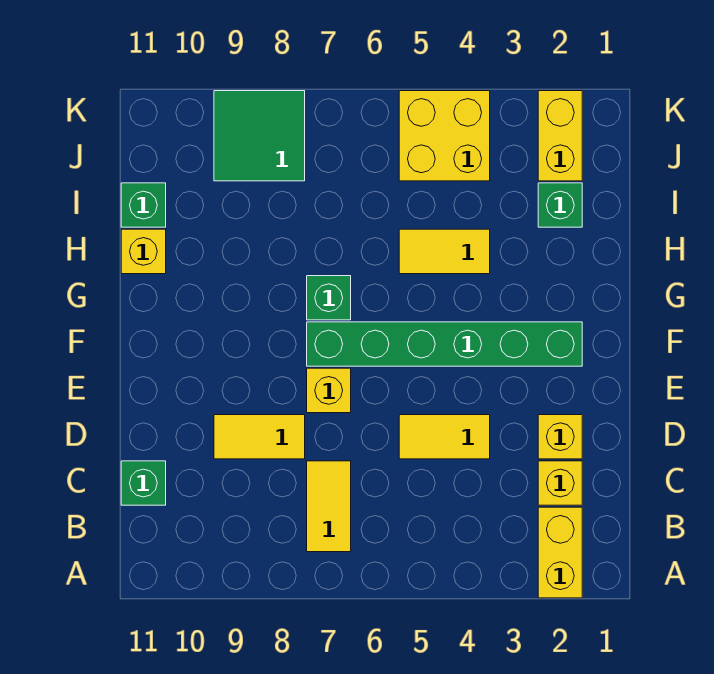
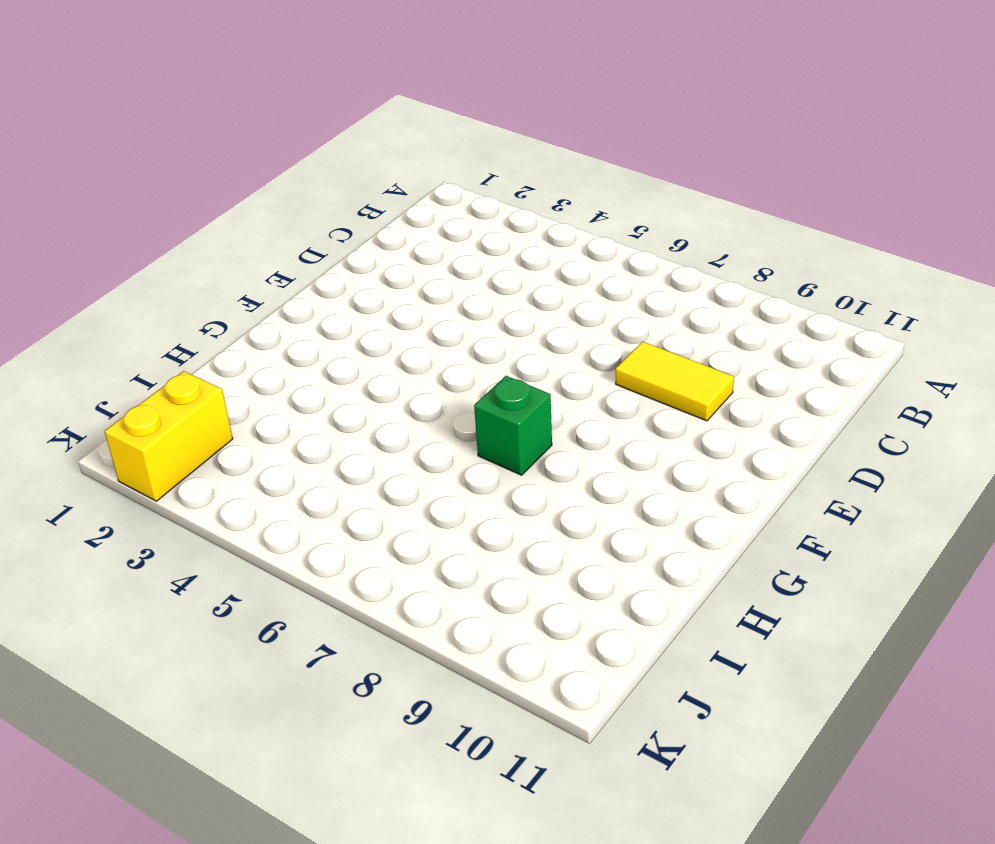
none -> yellow brick A2:B2 level 1
none -> yellow tile B7:C7 level 1
none -> yellow brick C2 level 1

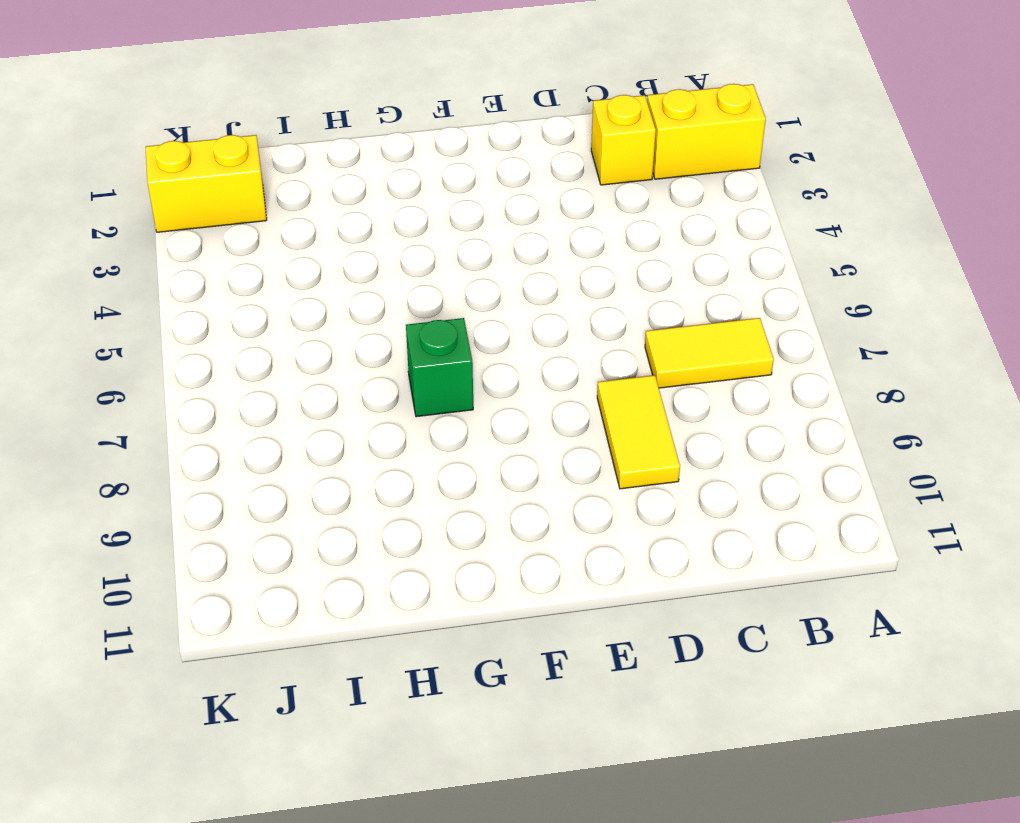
none -> green brick C11 level 1
none -> yellow brick D2 level 1
none -> yellow tile D4:D5 level 1

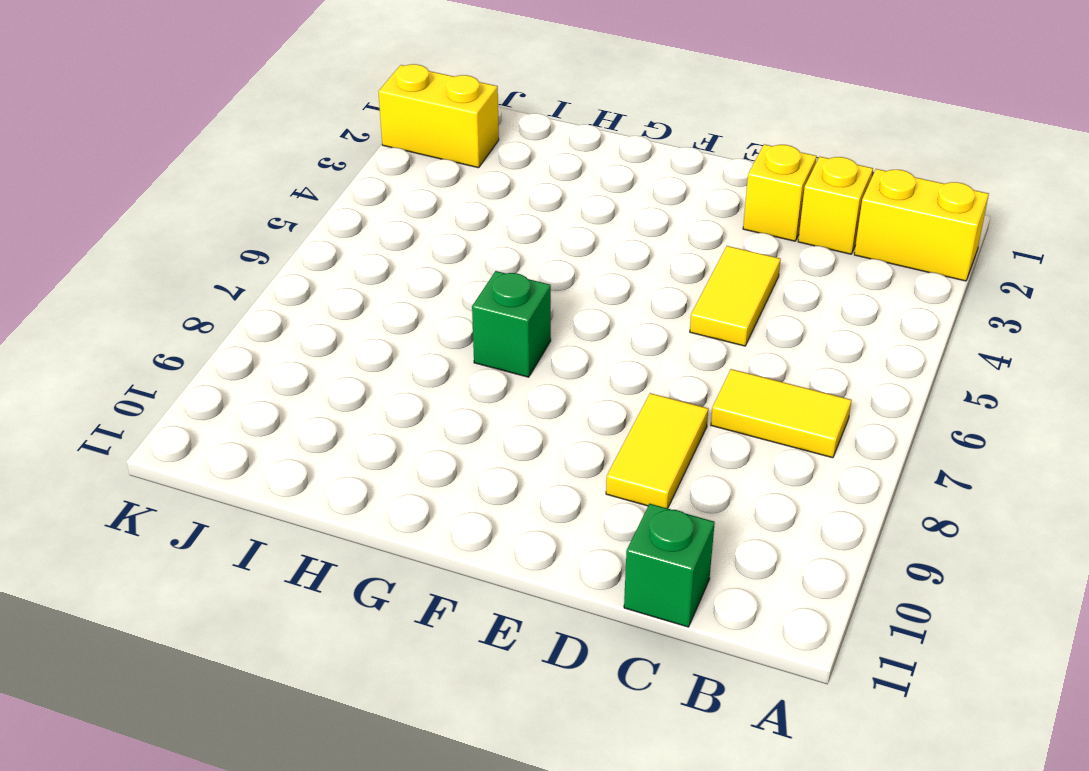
none -> yellow brick E7 level 1
none -> green brick F2:F7 level 1
none -> yellow tile H4:H5 level 1

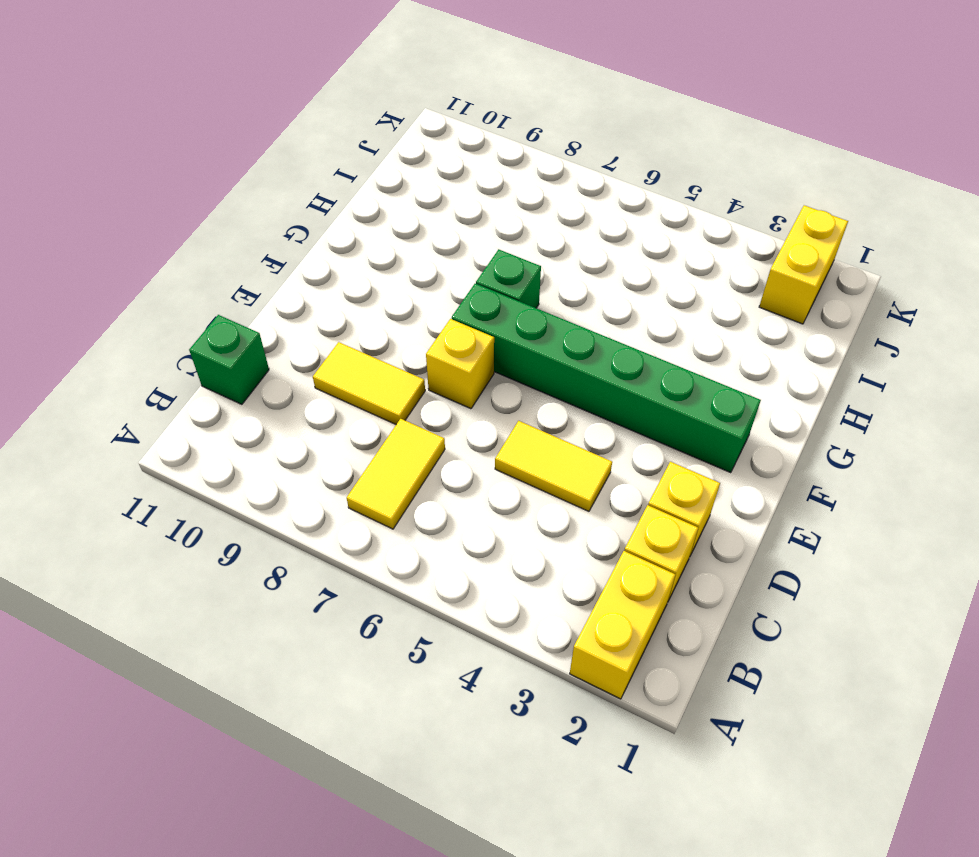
none -> yellow tile H4:H5 level 1
none -> yellow brick H11 level 1
none -> green brick I2 level 1

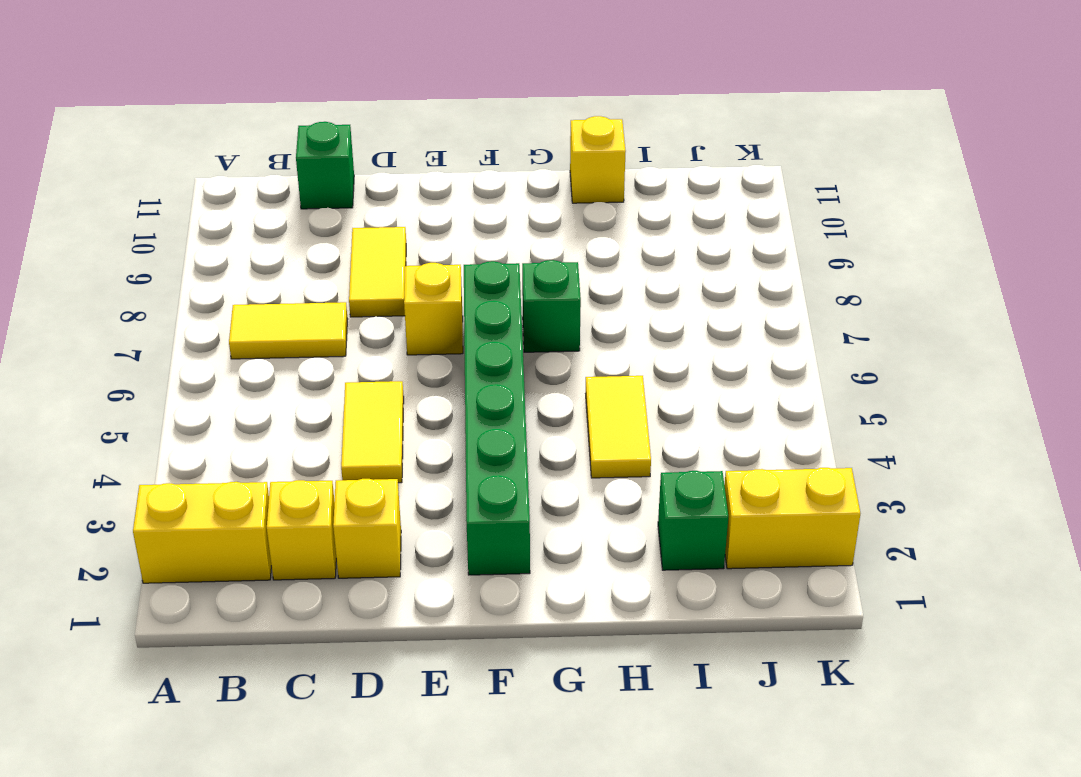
none -> green brick I11 level 1
none -> yellow brick J4:K5 level 1
none -> green tile J8:K9 level 1

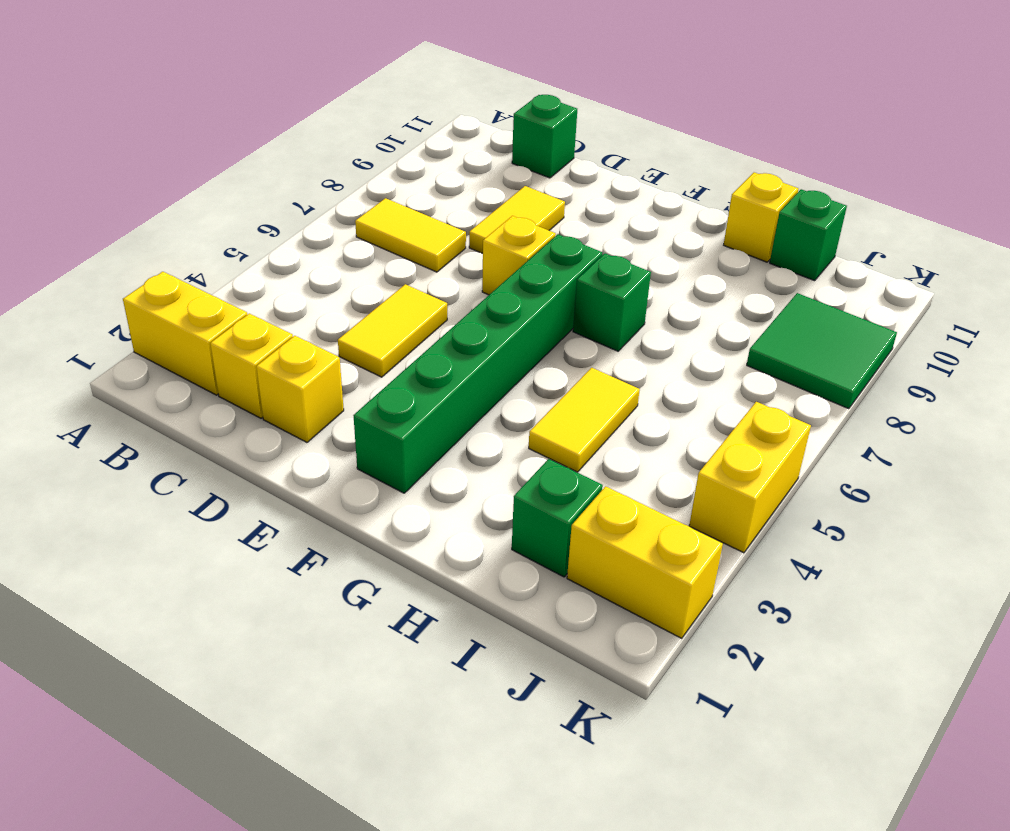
yellow brick K4:K5 level 1 -> yellow brick J4:K5 level 1

